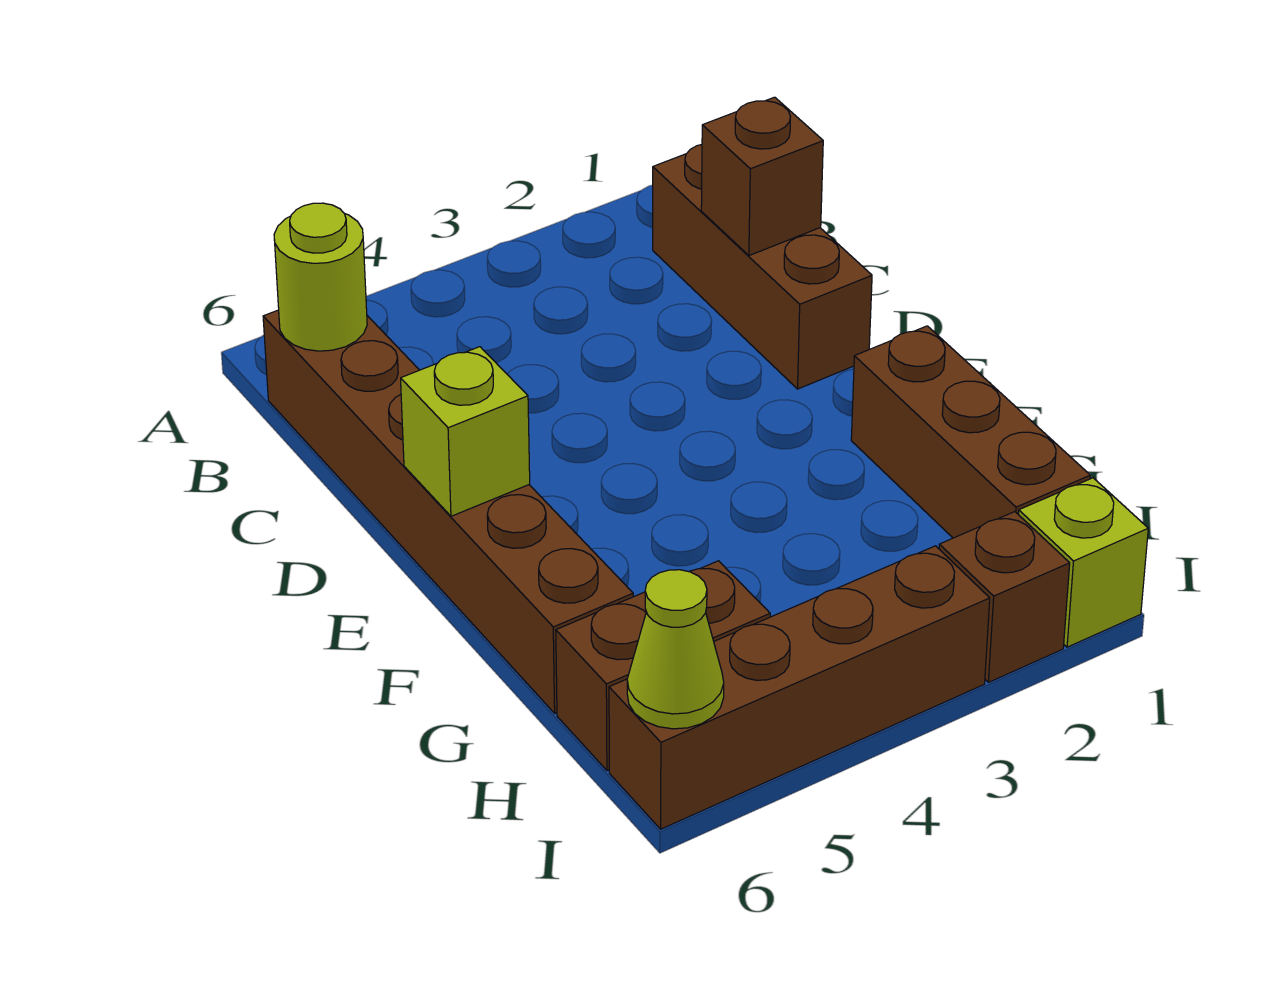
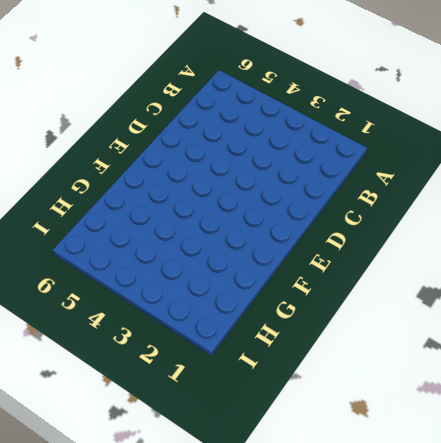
none -> brown brick B1:D1 level 1
none -> brown brick B6:G6 level 1

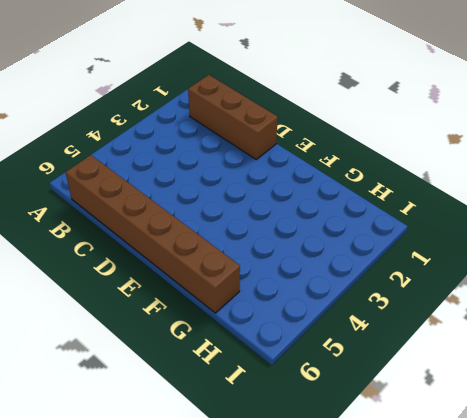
none -> brown brick F1:H1 level 1
none -> brown brick H5:H6 level 1

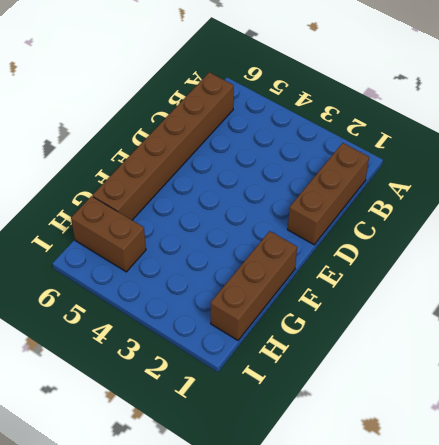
none -> lime brick I1 level 1
none -> brown brick I2 level 1

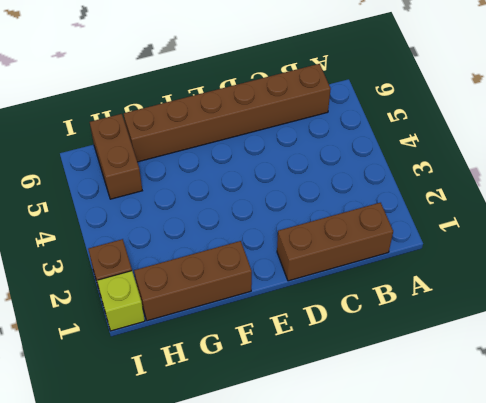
none -> brown brick I3:I6 level 1
none -> lime round brick B6 level 2

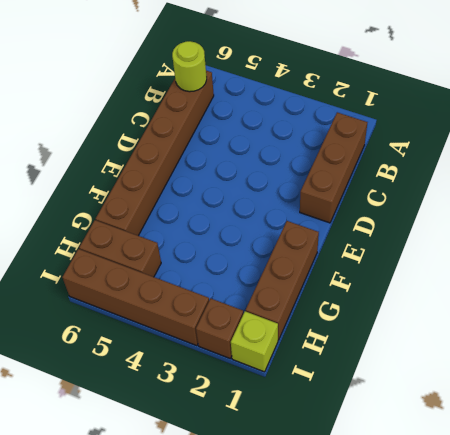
none -> brown brick C1 level 2
none -> lime brick E6 level 2

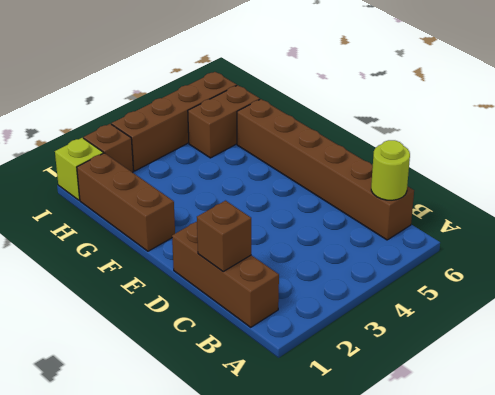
none -> lime brick E6 level 2
none -> lime cone I6 level 2

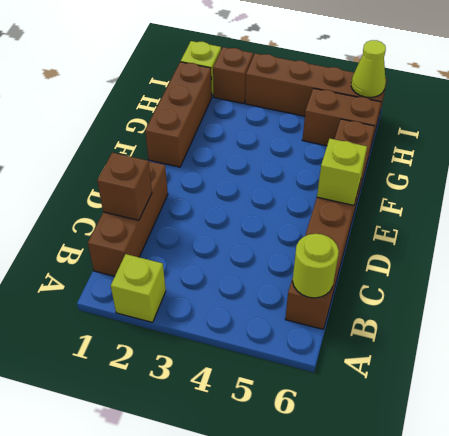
lime brick A2 level 1 -> none

